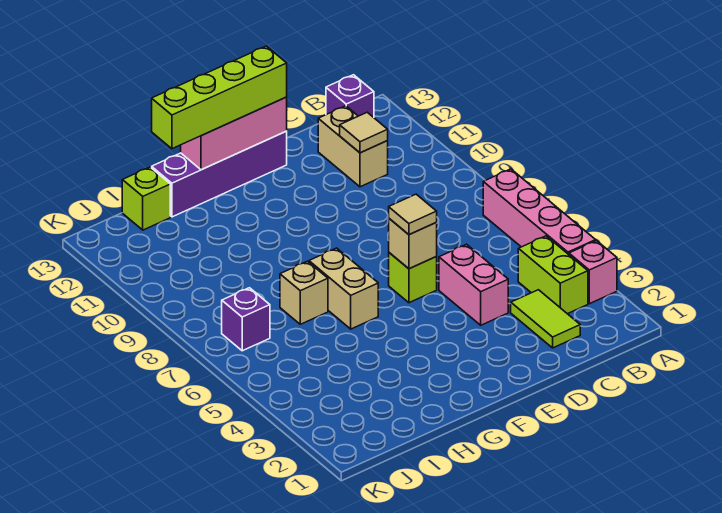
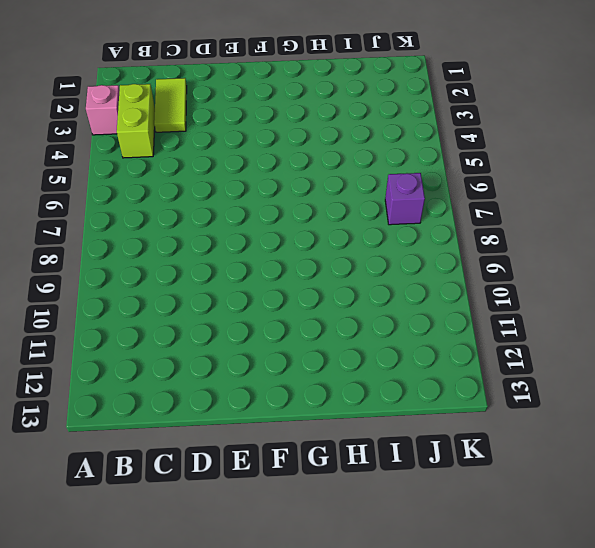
none -> pink brick A4:A7 level 1
none -> purple brick B13 level 1
none -> tan brick C11:C12 level 1

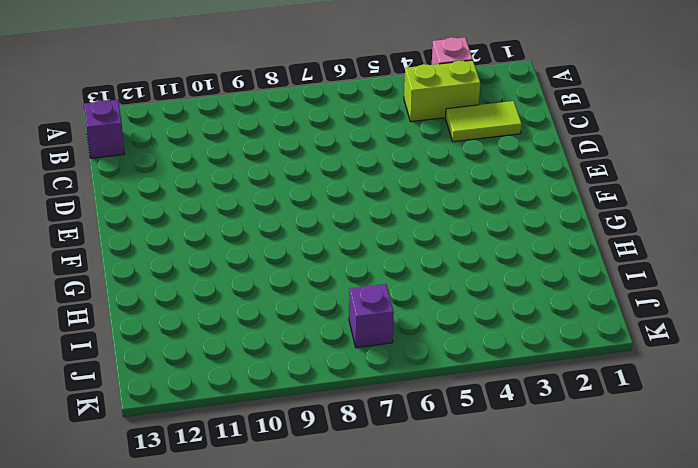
none -> pink brick A4:A7 level 1
none -> tan brick C11:C12 level 1
none -> pink brick D4:D5 level 1

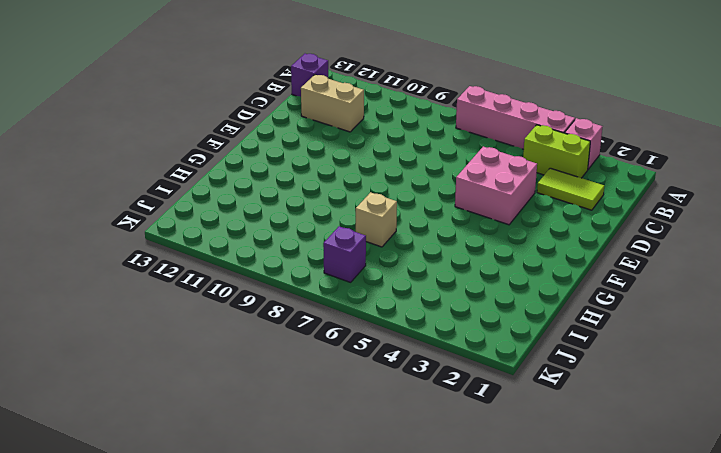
pink brick D4:E5 level 1 -> pink brick D4:D5 level 1
none -> lime brick E6 level 1
none -> purple brick E13:H13 level 1
none -> tan brick G6:G7 level 1

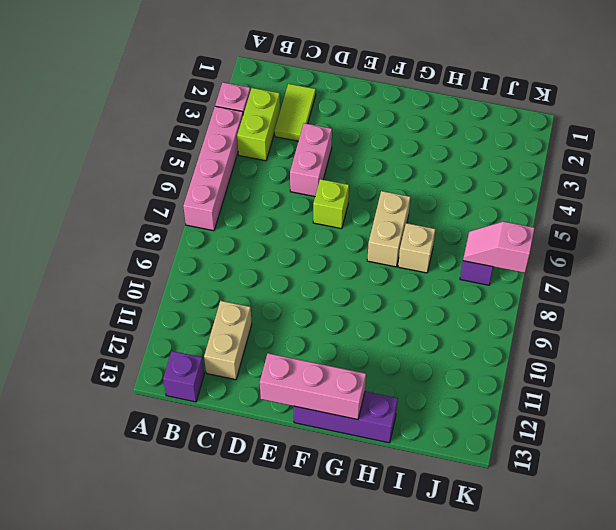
purple brick F13:H13 level 1 -> purple brick E13:H13 level 1
pink slope J7:K7 level 2 top K -> none
none -> lime brick I13 level 1
none -> tan tile C11 level 2
none -> tan brick E6 level 2

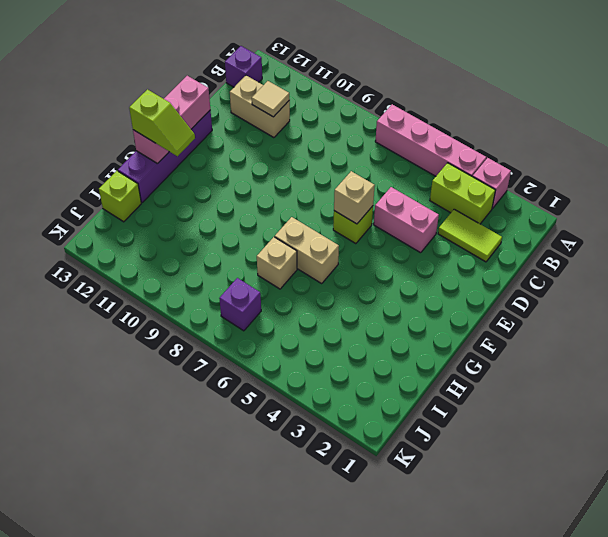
lime slope G12:G13 level 3 top 13 -> lime brick E13:H13 level 3
none -> tan tile E6 level 3

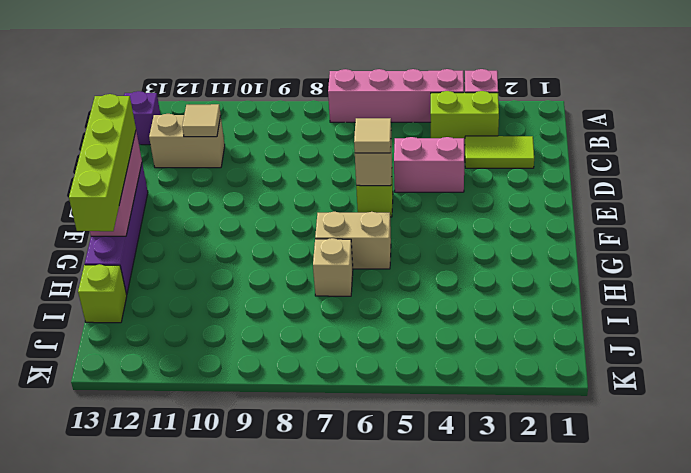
none -> purple brick J7 level 1

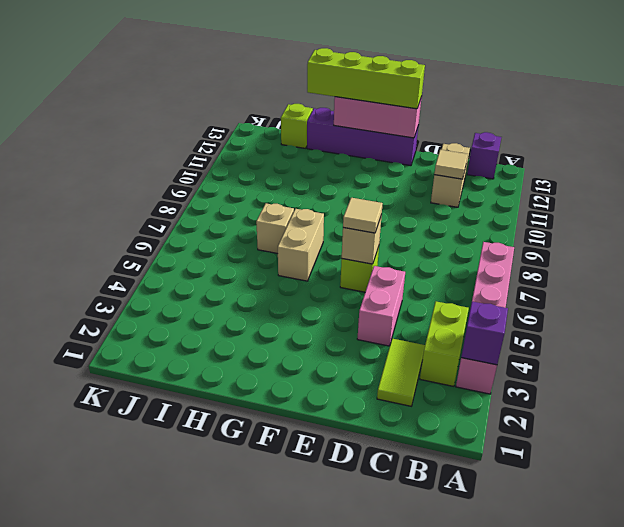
purple brick A3 level 2 -> purple brick J7 level 1

